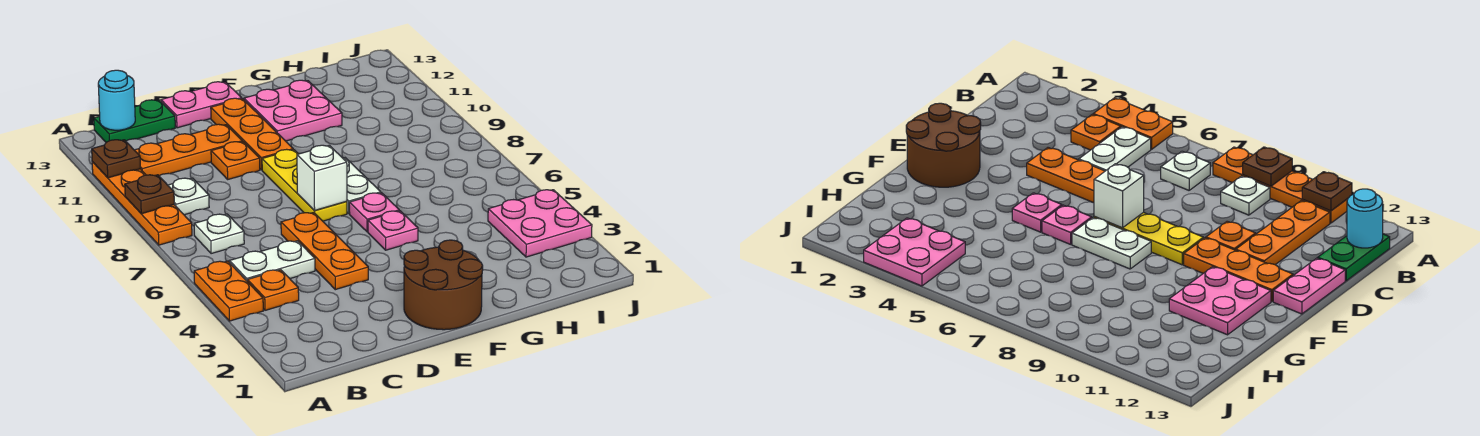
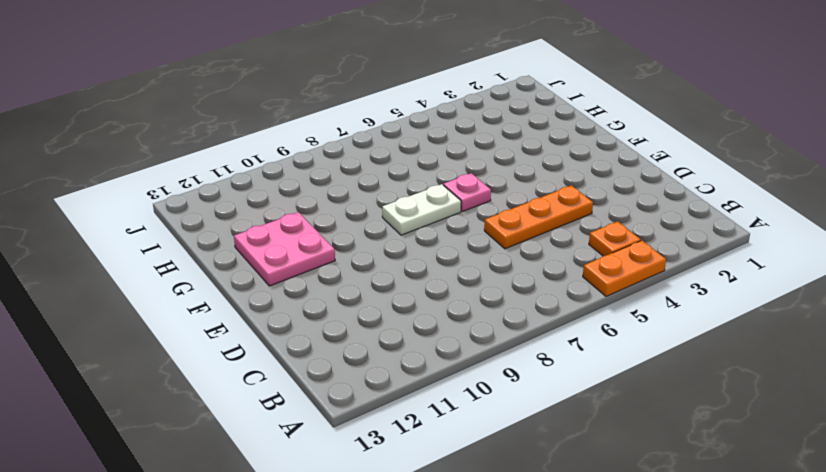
none -> orange plate A8:A11 level 1
none -> white plate B5:C5 level 1
none -> white plate B7 level 1

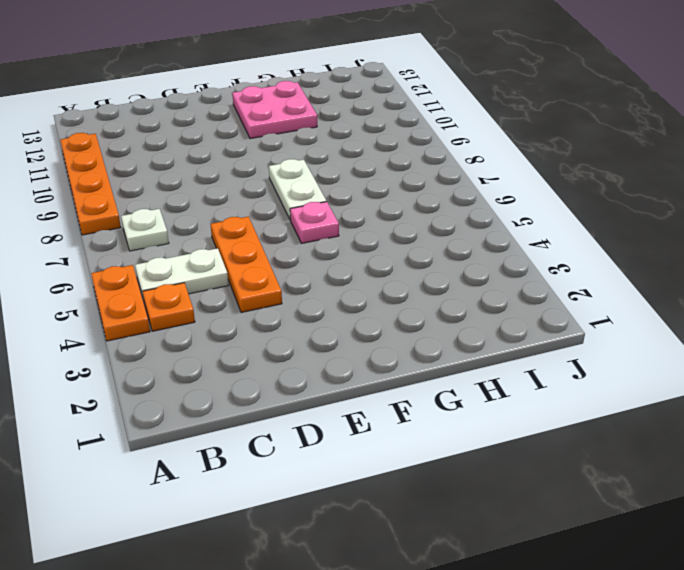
none -> white plate B9 level 1
none -> orange plate B11:D11 level 1
none -> green plate B13:C13 level 1

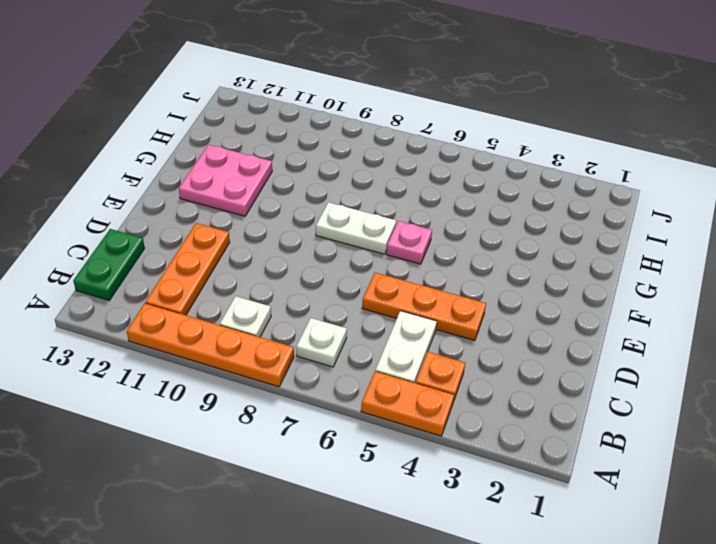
none -> orange plate D10 level 1
none -> pink plate D13:E13 level 1
none -> brown round brick E1:F2 level 1

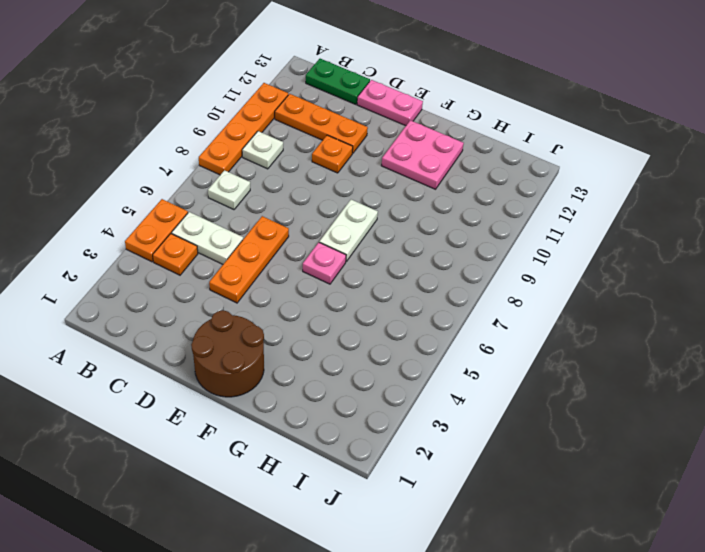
none -> yellow plate E7:E9 level 1
none -> orange plate E10:E12 level 1
none -> pink plate F5 level 1

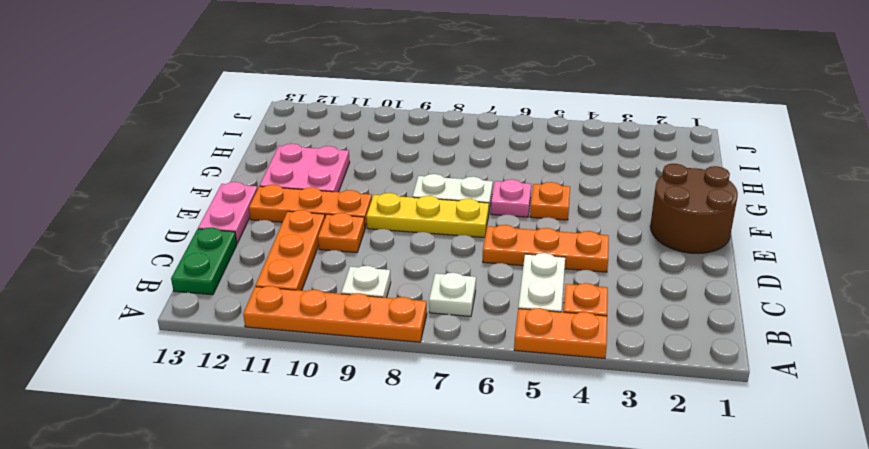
orange plate F5 level 1 -> pink plate F5 level 1
none -> pink plate I3:J4 level 1
none -> brown plate A9 level 2
none -> brown plate A11 level 2

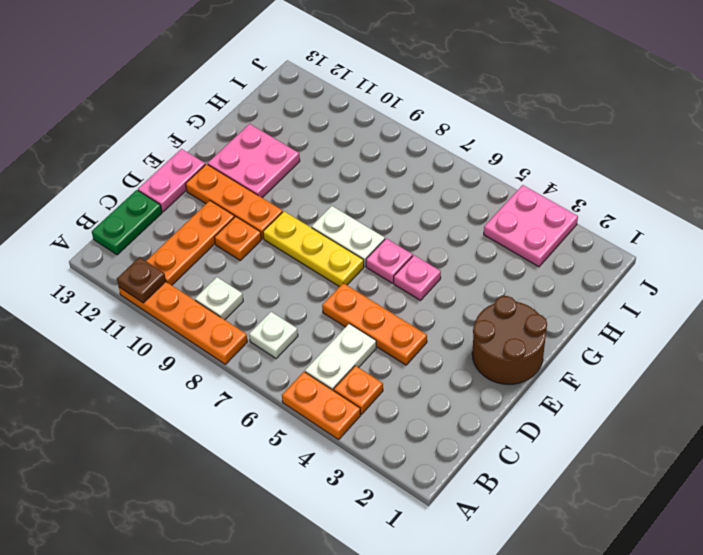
none -> brown plate A9 level 2
none -> cyan round brick B13 level 2
none -> white brick E7 level 2

